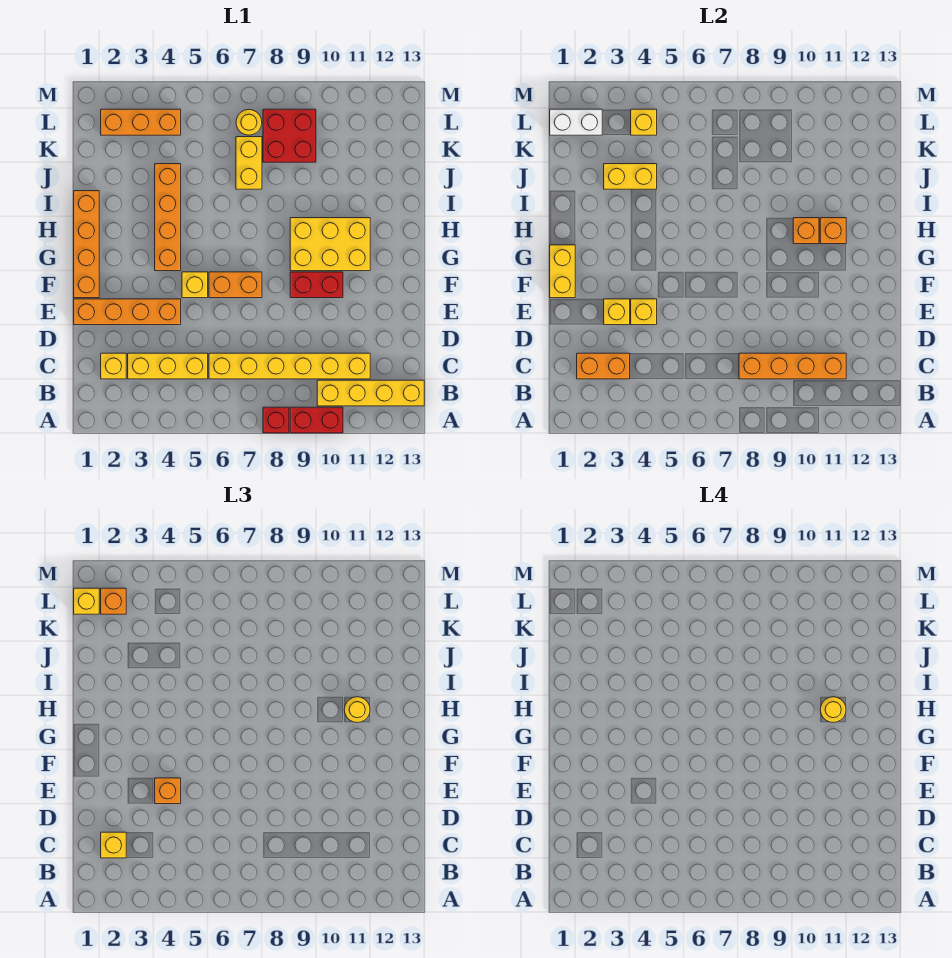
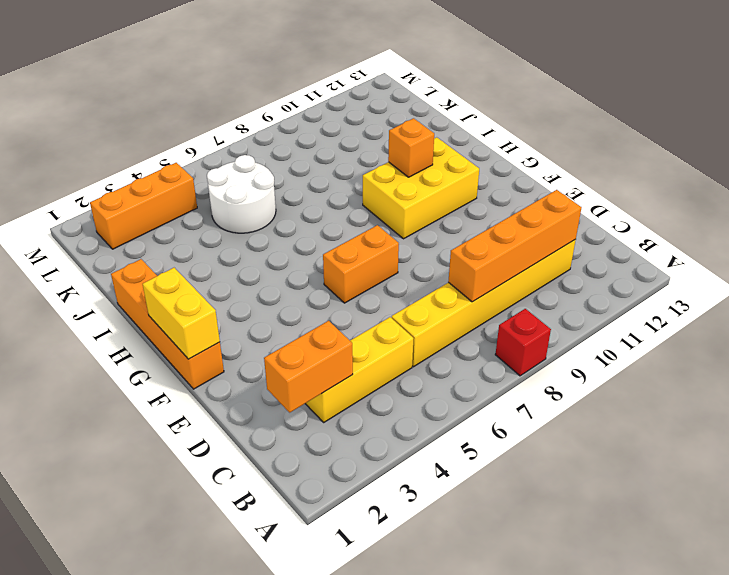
white round brick J5:K6 level 1 -> none
none -> red brick A9:A10 level 1
none -> yellow brick B10:B13 level 1
none -> yellow brick C2 level 1
none -> orange brick E1:E4 level 1

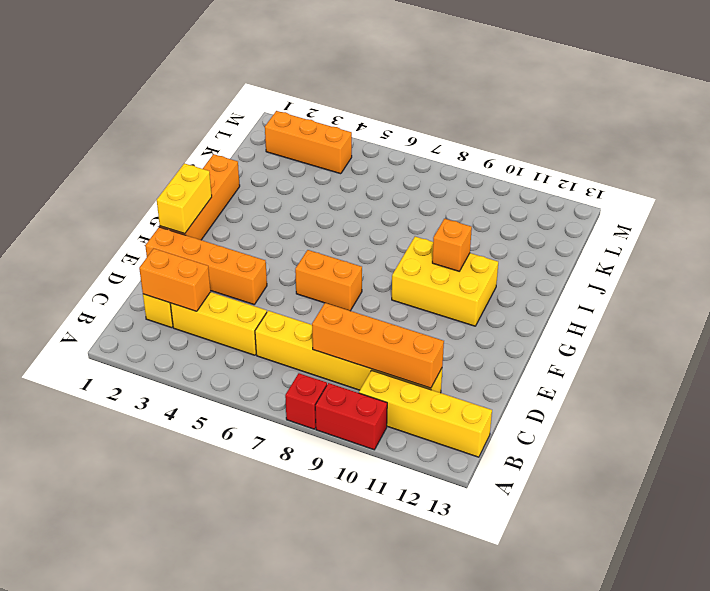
none -> yellow brick F5 level 1
none -> red brick F9:F10 level 1
none -> orange brick G4:J4 level 1
none -> yellow brick J7:K7 level 1

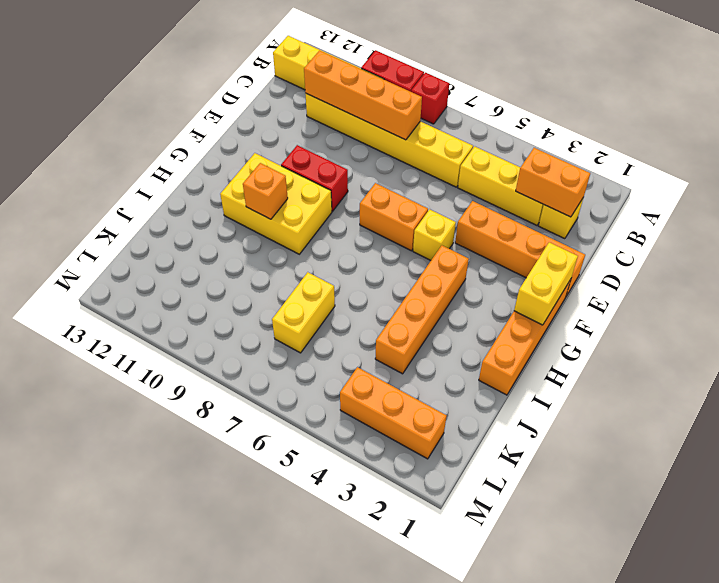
none -> red brick K8:L9 level 1
none -> yellow round brick L7 level 1
none -> yellow brick E3 level 2
none -> yellow brick E4 level 2

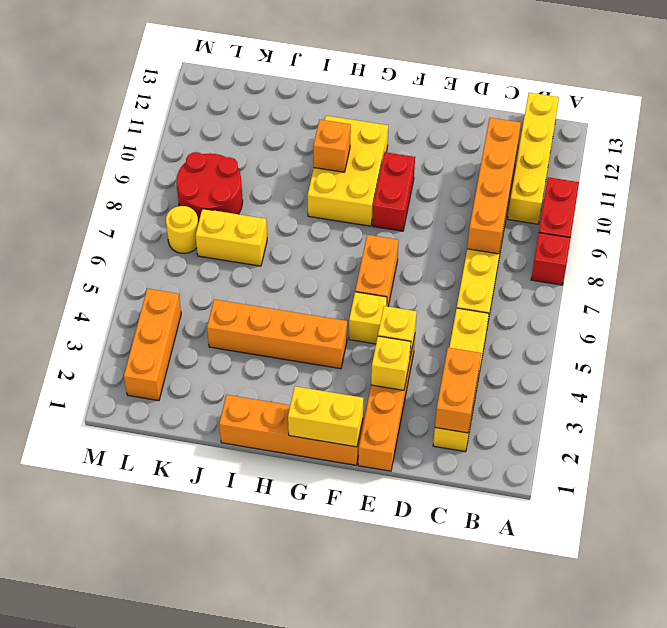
red round brick K8:L9 level 1 -> red brick K8:L9 level 1
none -> orange brick H11 level 2
none -> yellow brick J3:J4 level 2
none -> white brick L1:L2 level 2
none -> yellow brick L4 level 2

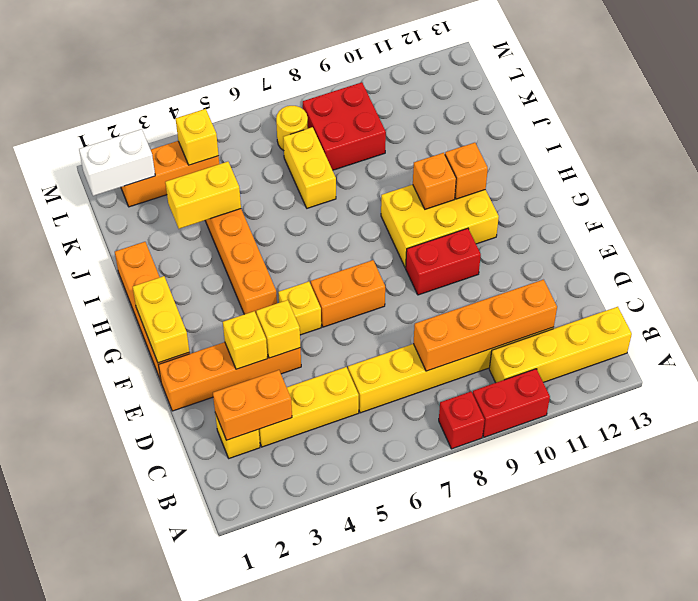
none -> yellow brick C2 level 3
none -> orange brick E4 level 3
none -> yellow round brick H11 level 3
none -> yellow brick L1 level 3

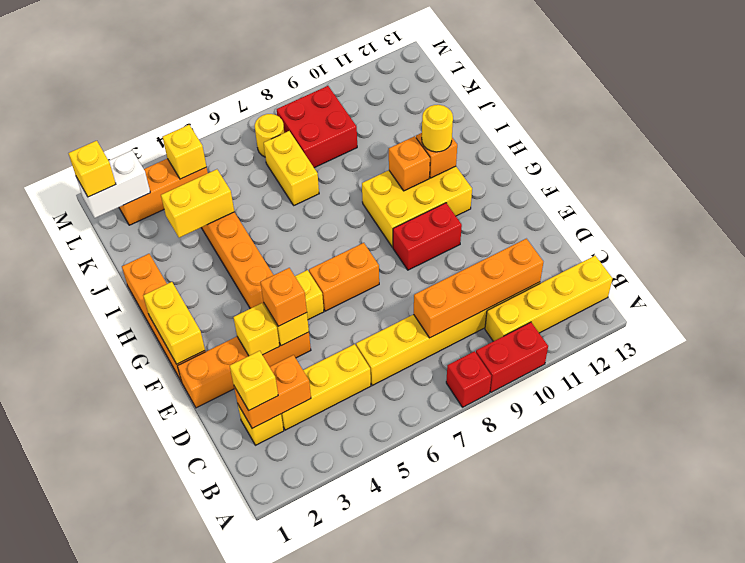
none -> orange brick L2 level 3
none -> yellow round brick H11 level 4

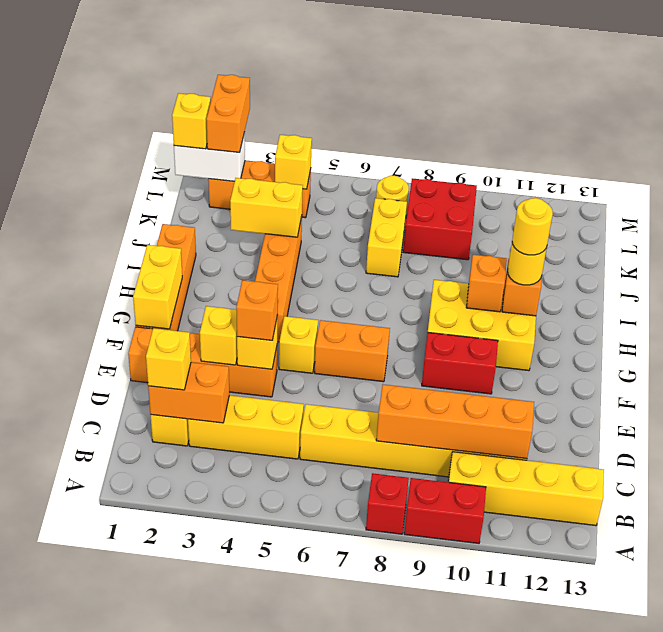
orange brick L2:M2 level 3 -> orange brick L2 level 3

